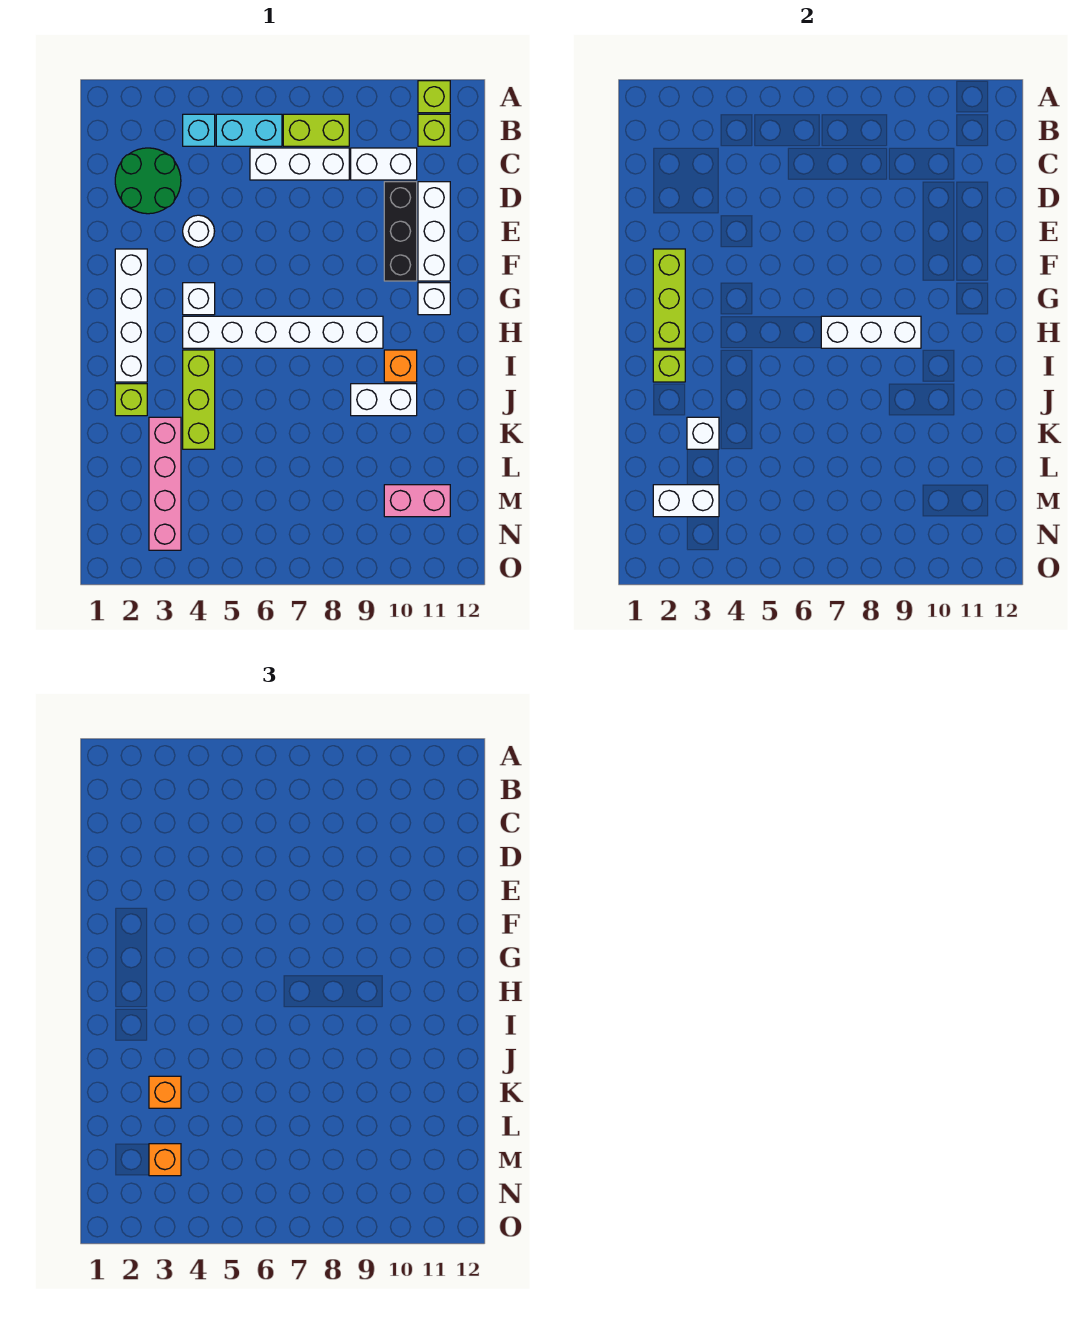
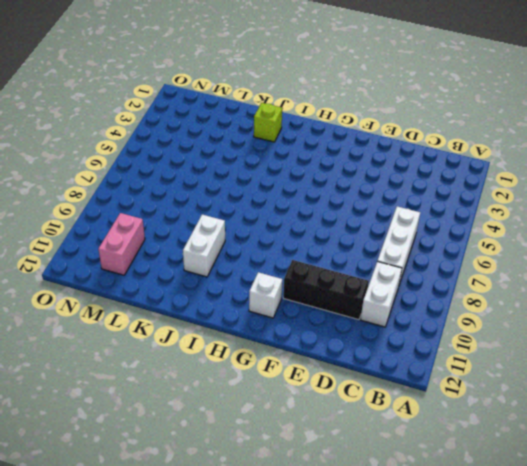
none -> lime brick A11 level 1
none -> cyan brick B4 level 1
none -> cyan brick B5:B6 level 1

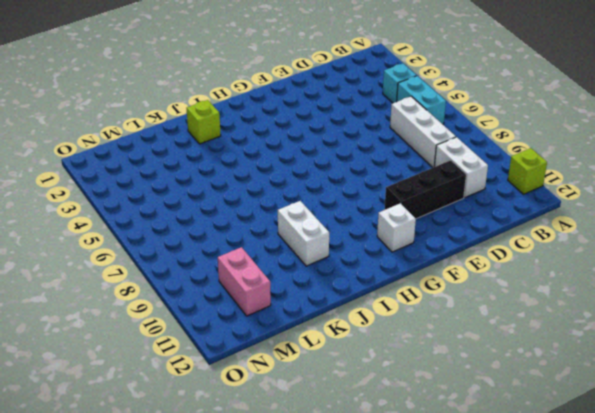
none -> lime brick B7:B8 level 1
none -> lime brick B11 level 1
none -> green round brick C2:D3 level 1

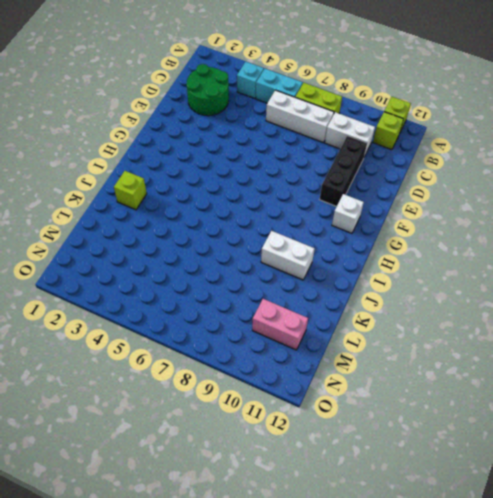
none -> white brick D11:F11 level 1
none -> white round brick E4 level 1
none -> white brick F2:I2 level 1

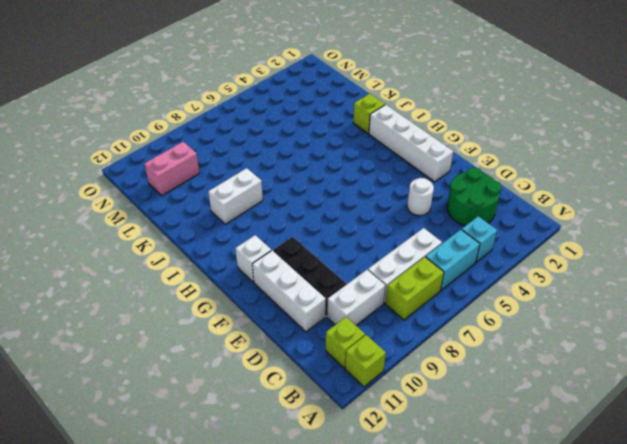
none -> white brick G4 level 1
none -> white brick H4:H9 level 1
none -> lime brick I4:K4 level 1

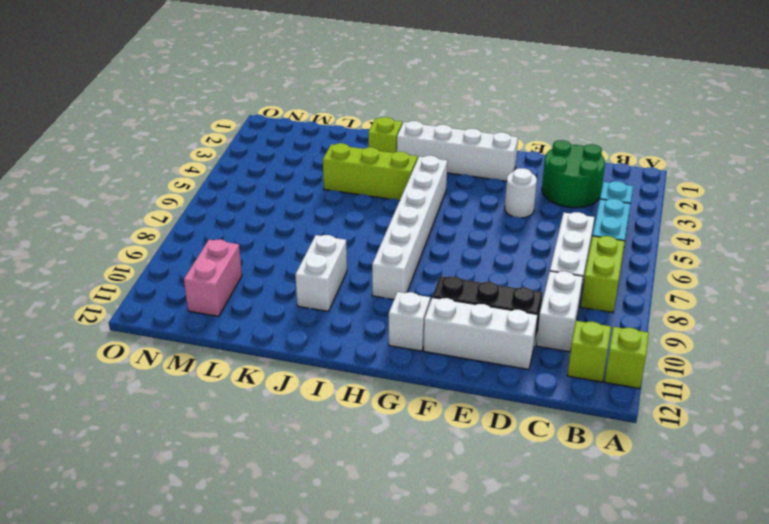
none -> white brick G4 level 1
none -> orange brick I10 level 1
none -> pink brick K3:N3 level 1

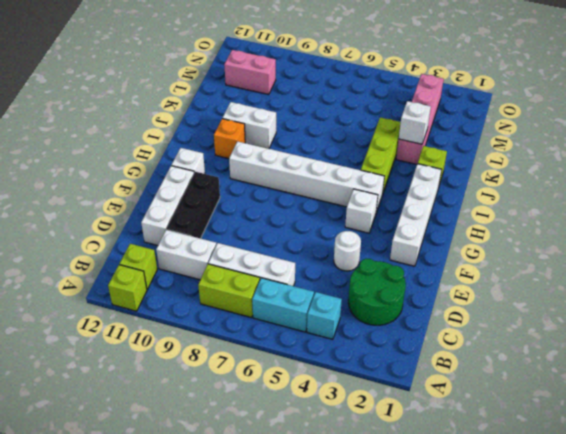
none -> lime brick F2:H2 level 2
none -> white brick H7:H9 level 2
none -> lime brick I2 level 2

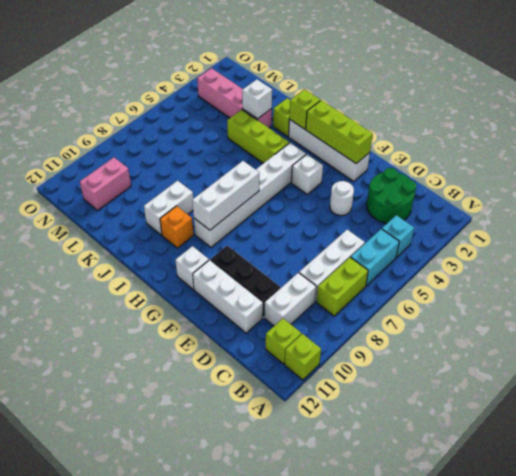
none -> white brick M2:M3 level 2
none -> orange brick K3 level 3
none -> orange brick M3 level 3

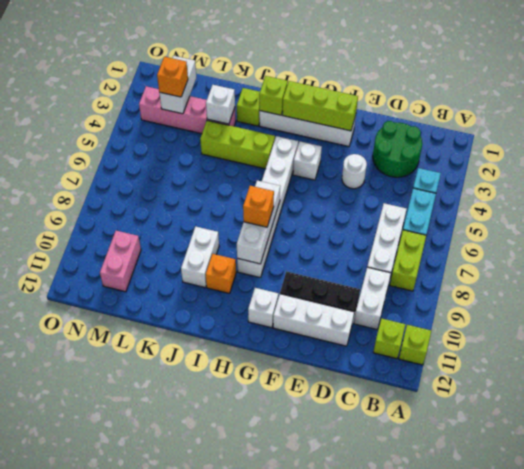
orange brick H8 level 3 -> orange brick K3 level 3

